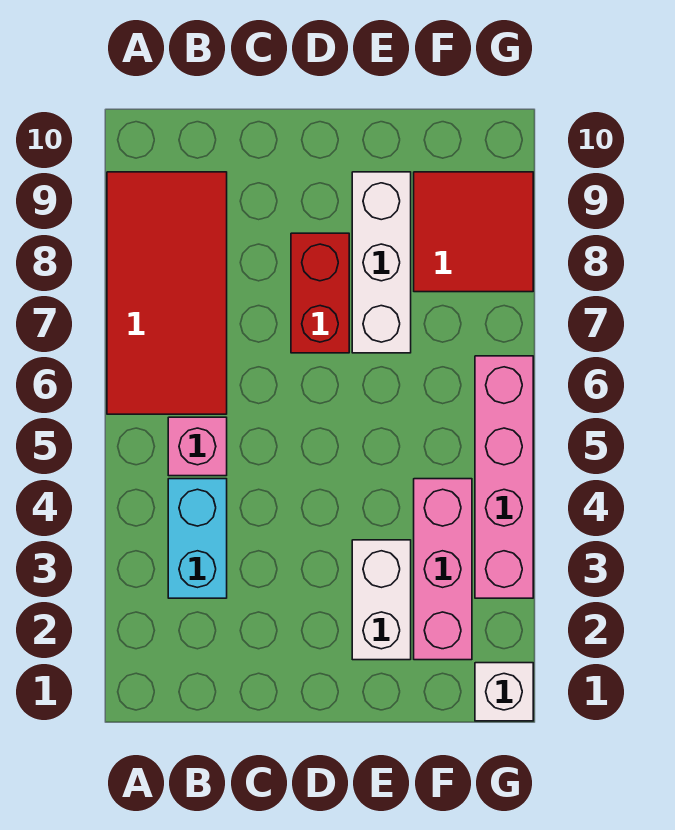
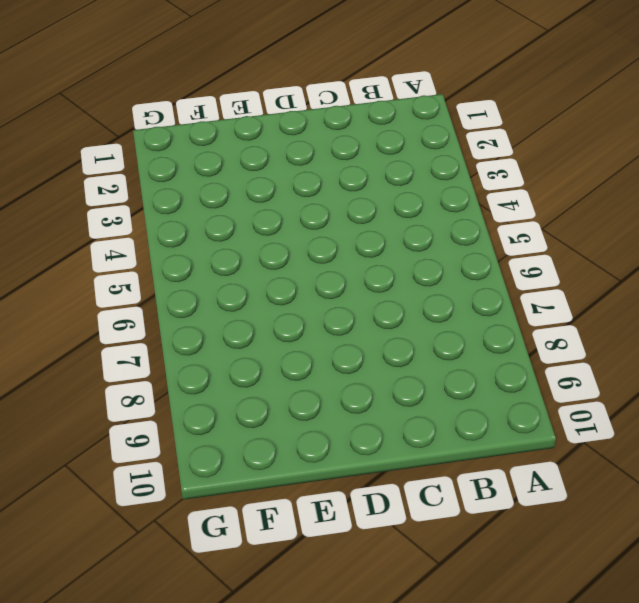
none -> red tile A6:B9 level 1
none -> cyan brick B3:B4 level 1

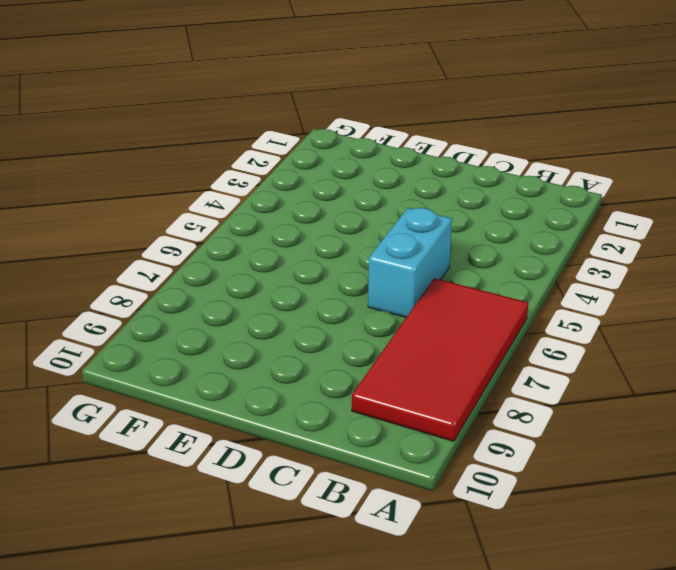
cyan brick C5:C6 level 1 -> cyan brick B3:B4 level 1
none -> pink brick B5 level 1
none -> red brick D7:D8 level 1

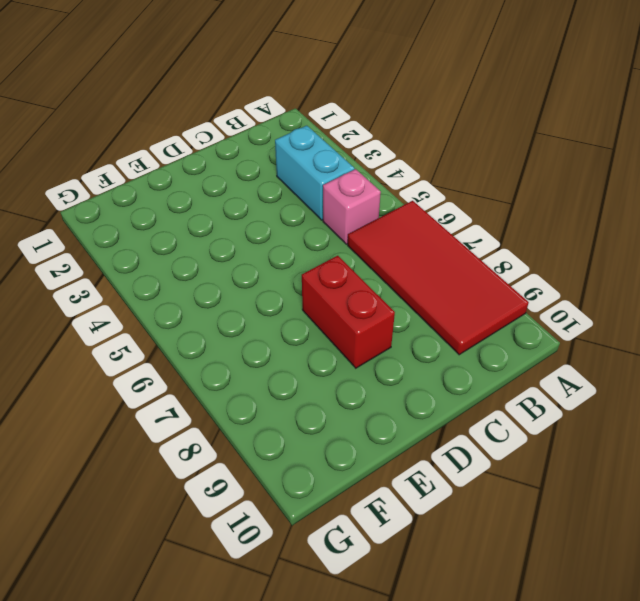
none -> white brick E2:E3 level 1
none -> white brick E7:E9 level 1

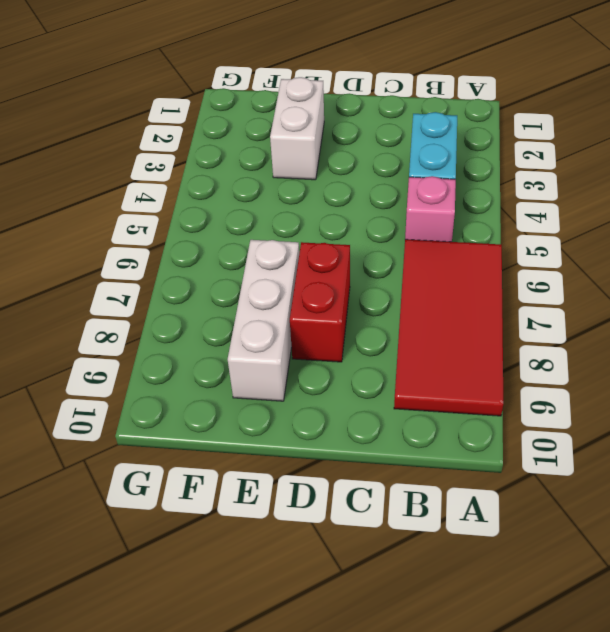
none -> pink brick F2:F4 level 1
none -> red tile F8:G9 level 1

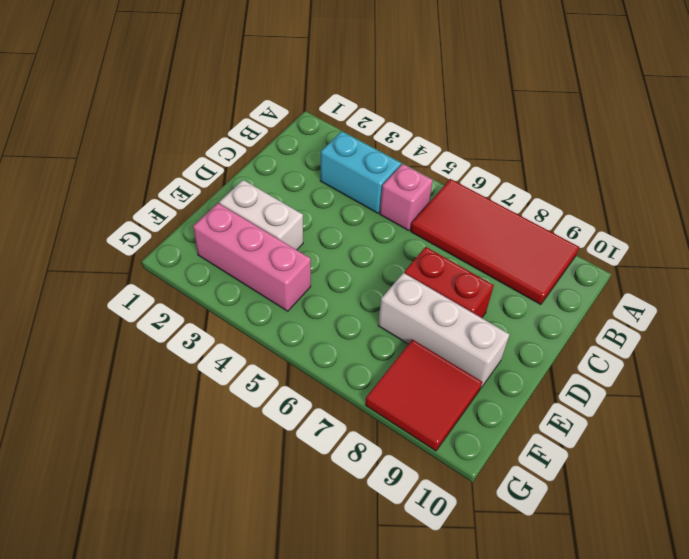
none -> white brick G1 level 1
none -> pink brick G3:G6 level 1

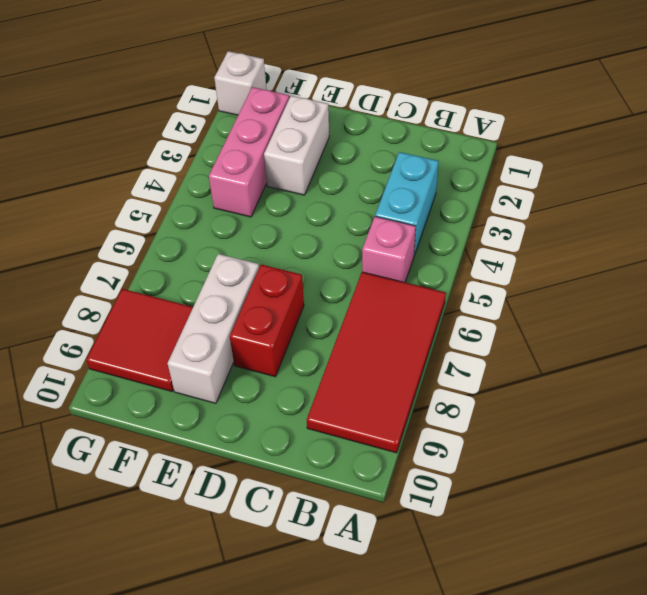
none -> pink brick G3:G6 level 1

